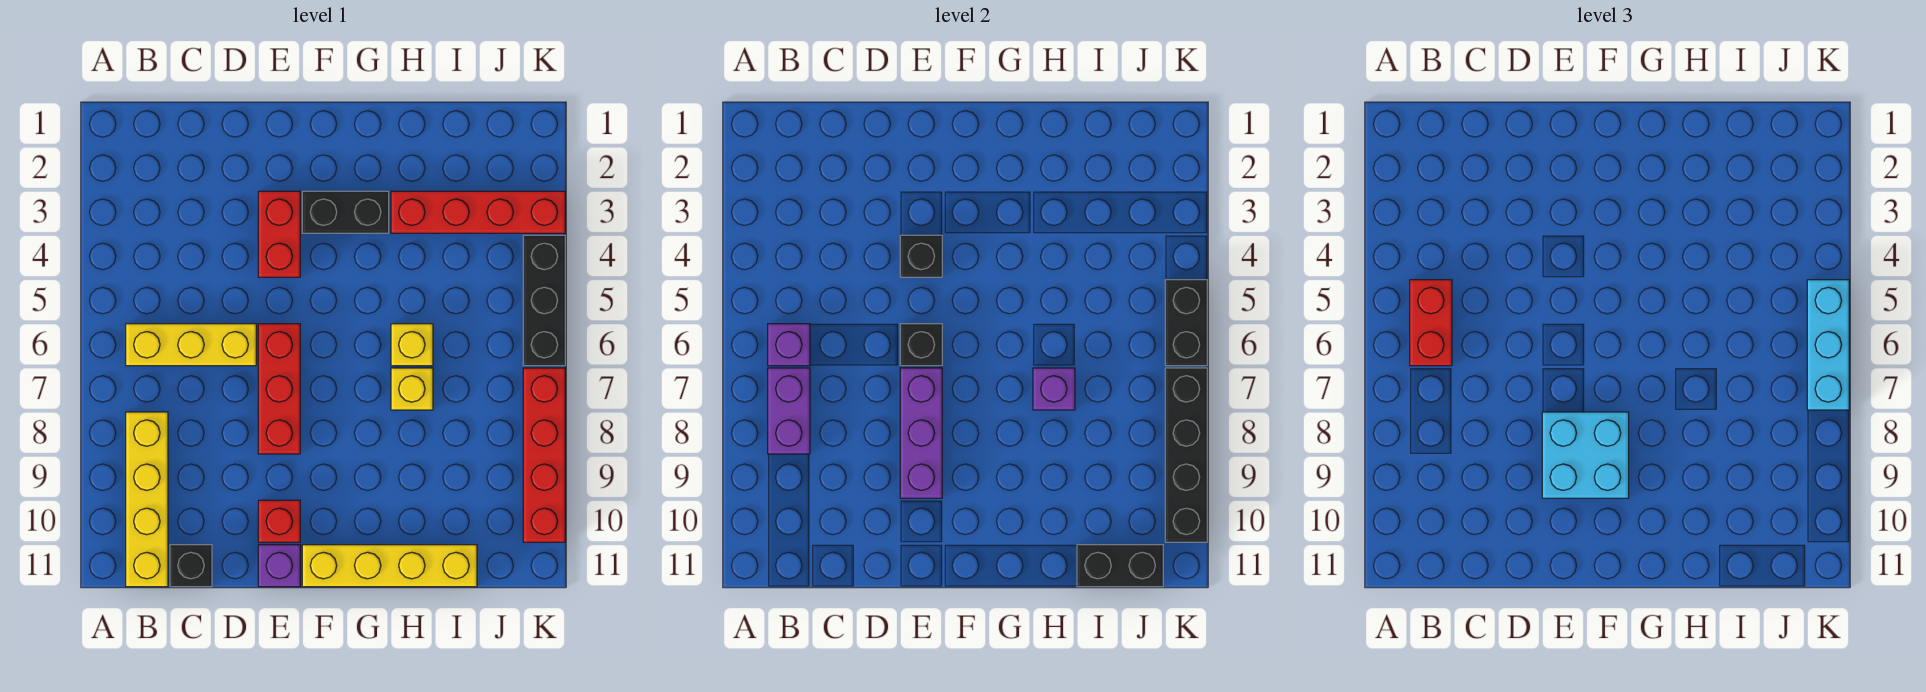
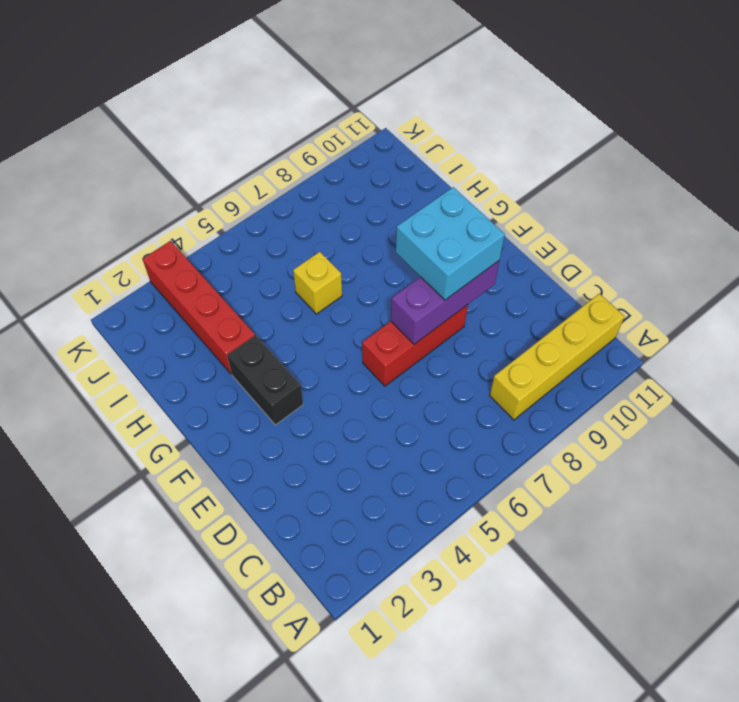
none -> yellow brick B6:D6 level 1
none -> black brick C11 level 1
none -> red brick E3:E4 level 1

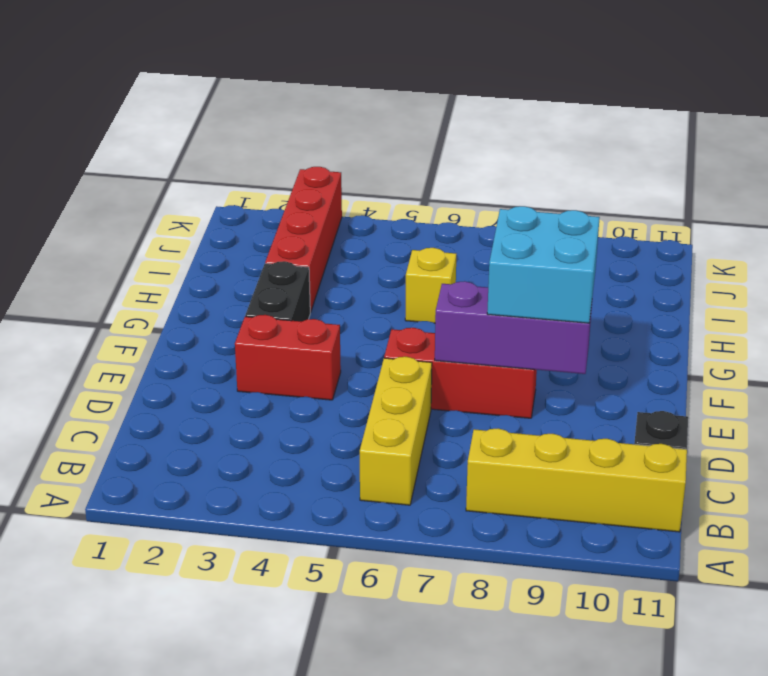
none -> red brick E10 level 1
none -> purple brick E11 level 1
none -> yellow brick F11:I11 level 1

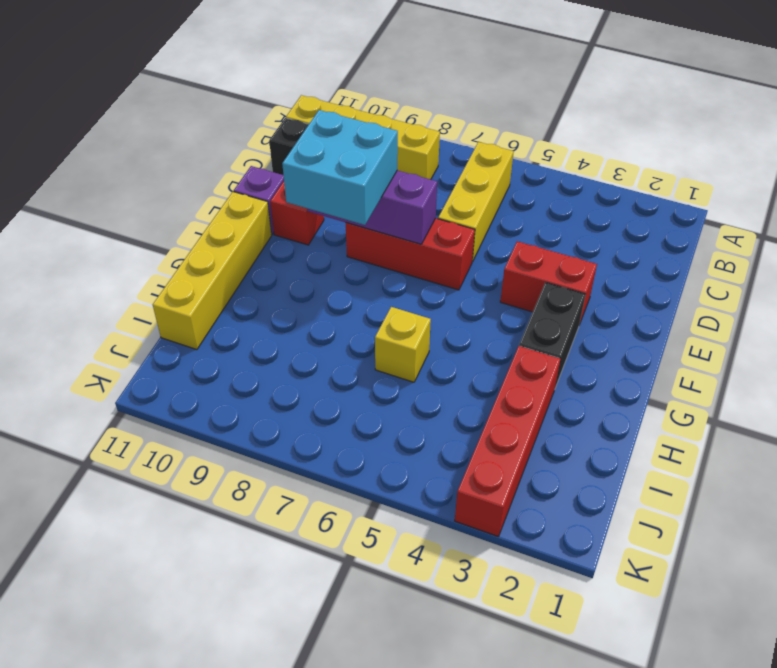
none -> yellow brick H7 level 1
none -> black brick K4:K6 level 1
none -> red brick K7:K10 level 1

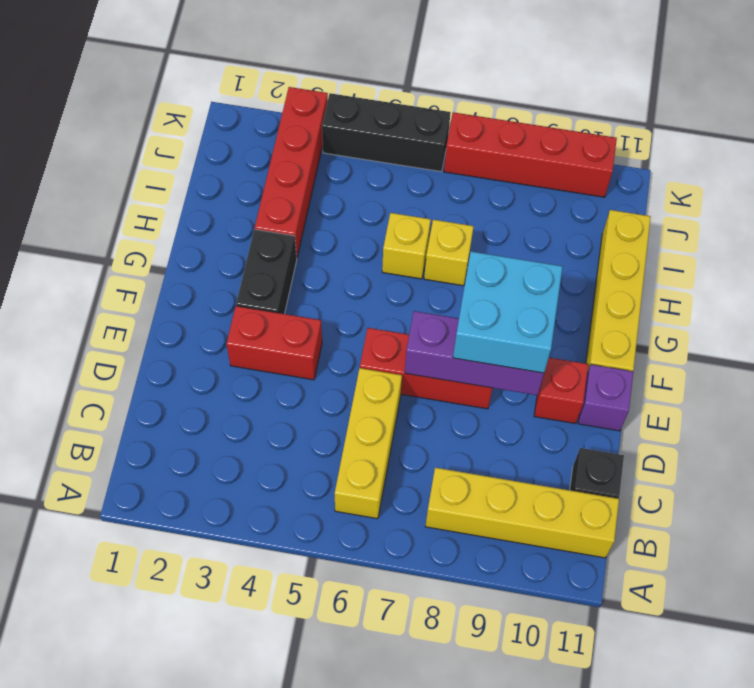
none -> purple brick B6 level 2
none -> purple brick B7:B8 level 2
none -> black brick E4 level 2

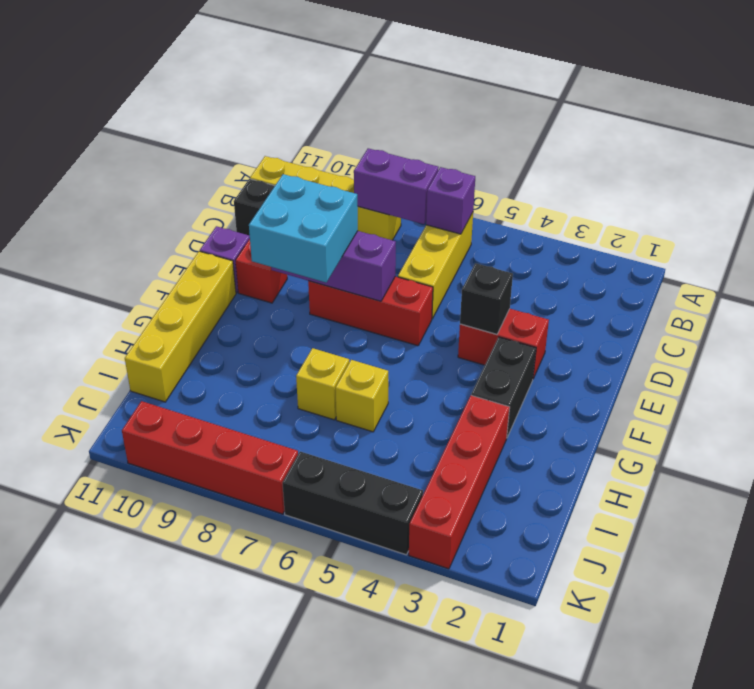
none -> black brick E6 level 2
none -> purple brick H7 level 2
none -> black brick I11:J11 level 2

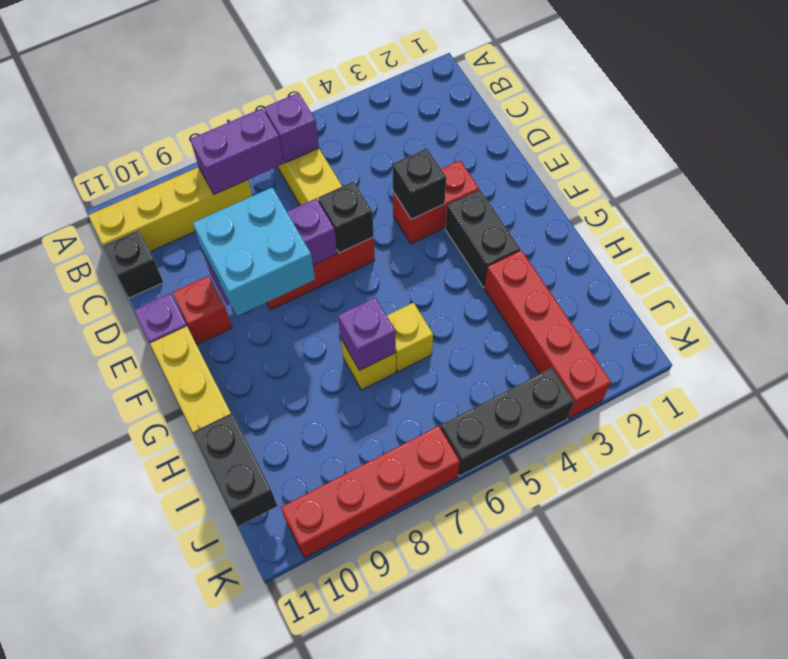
none -> black brick K5:K6 level 2
none -> black brick K7:K10 level 2
none -> red brick B5:B6 level 3

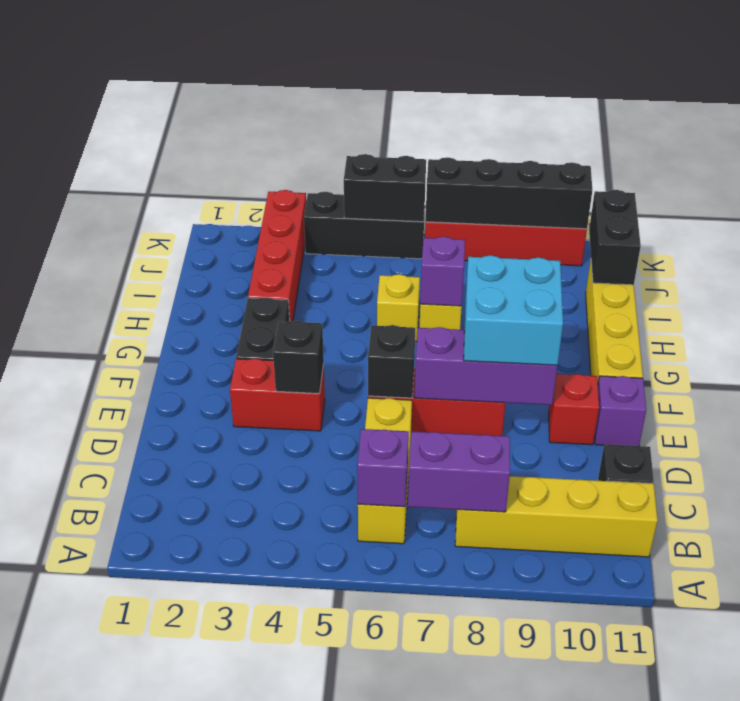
none -> red brick B5:B6 level 3
none -> cyan brick K5:K7 level 3

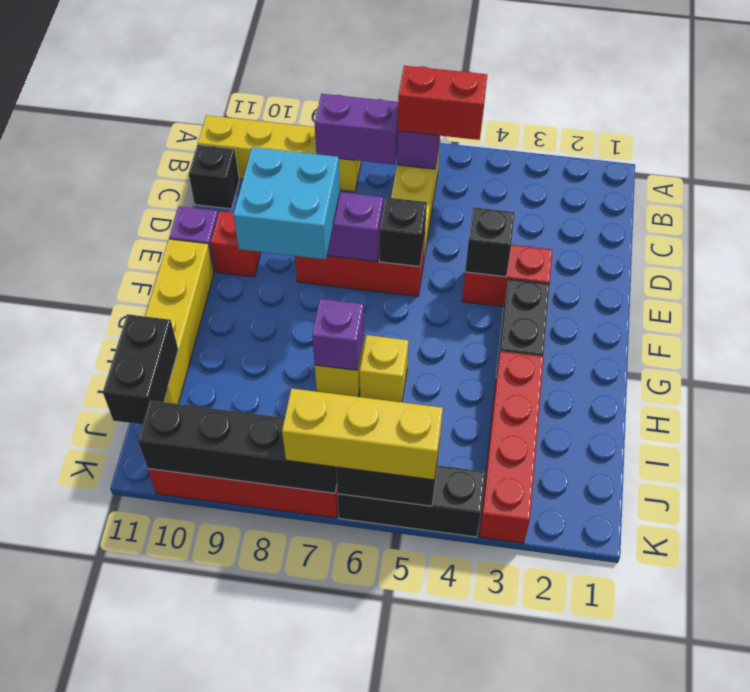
yellow brick K5:K7 level 3 -> cyan brick K5:K7 level 3

